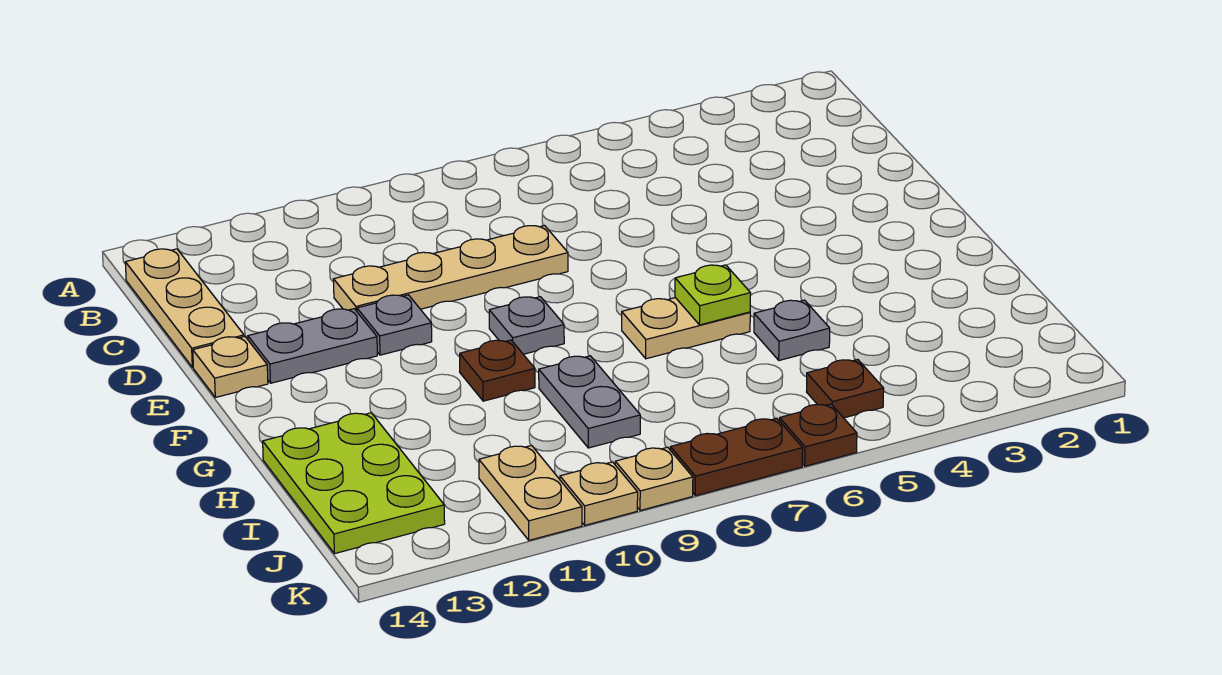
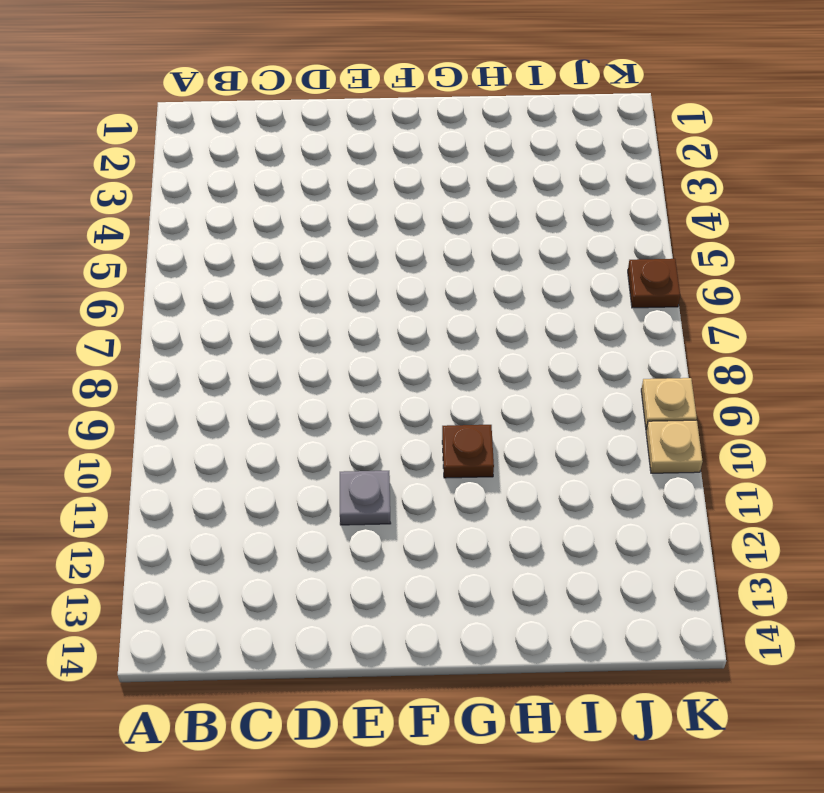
none -> tan plate B14:D14 level 1
none -> tan plate D8:D11 level 1
none -> grey plate E12:E13 level 1

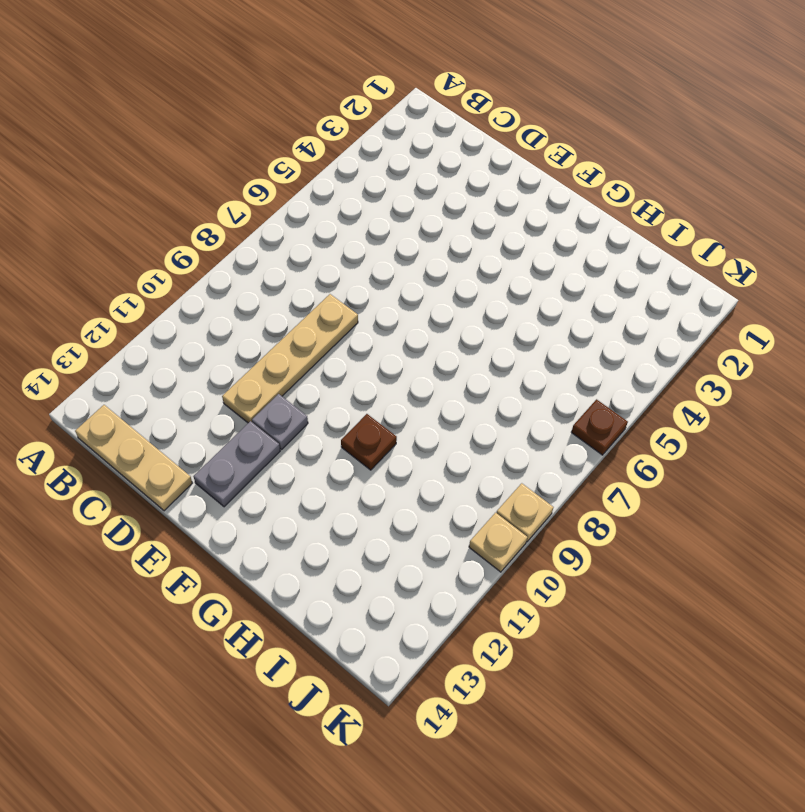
none -> tan plate E14 level 1
none -> grey plate F9 level 1
none -> tan plate G6:G7 level 1

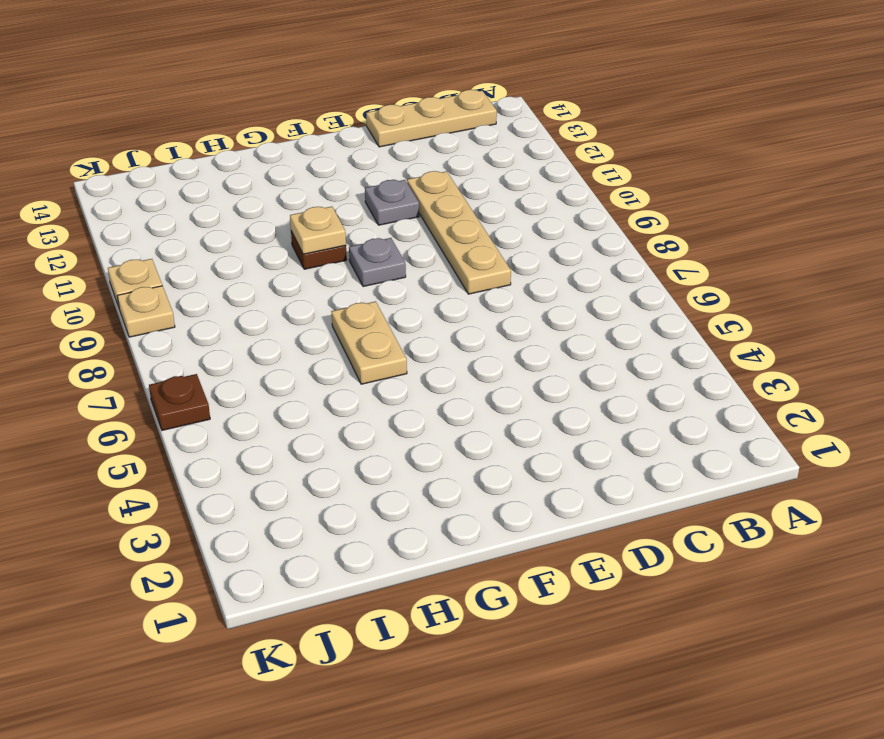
tan plate G10 level 2 -> tan plate E14 level 1
none -> grey plate E12:E13 level 1
none -> grey plate H5 level 1
none -> grey plate H9:I9 level 1

